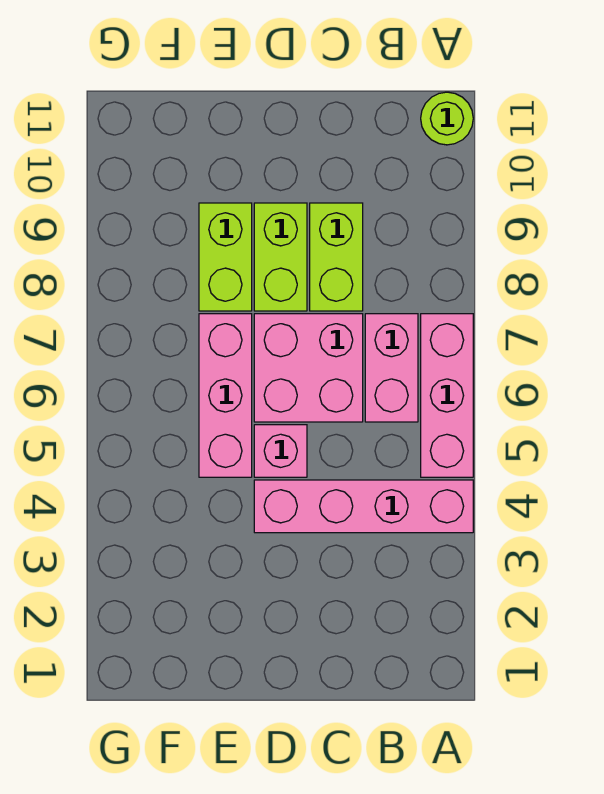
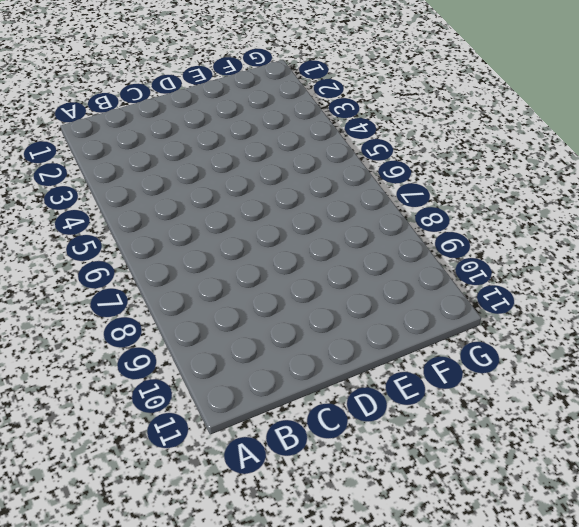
none -> pink brick A4:D4 level 1
none -> pink brick A5:A7 level 1

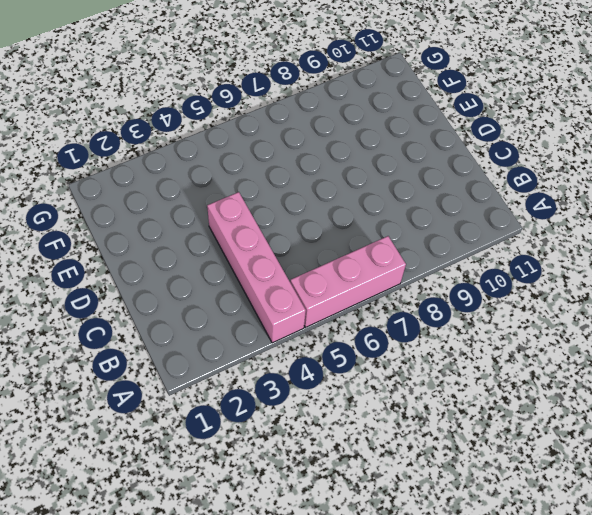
none -> lime round brick A11 level 1
none -> pink brick B6:B7 level 1

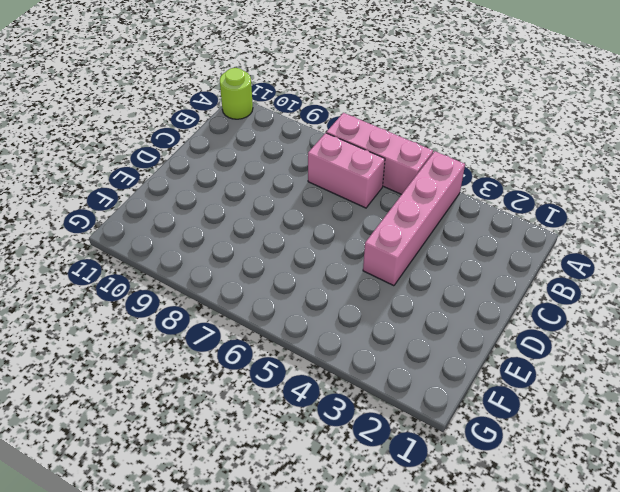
none -> pink brick C6:D7 level 1
none -> lime brick C8:C9 level 1

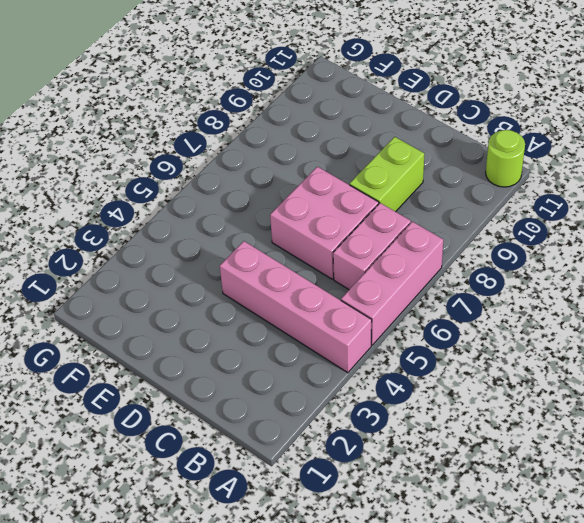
none -> pink brick D5 level 1
none -> lime brick D8:D9 level 1

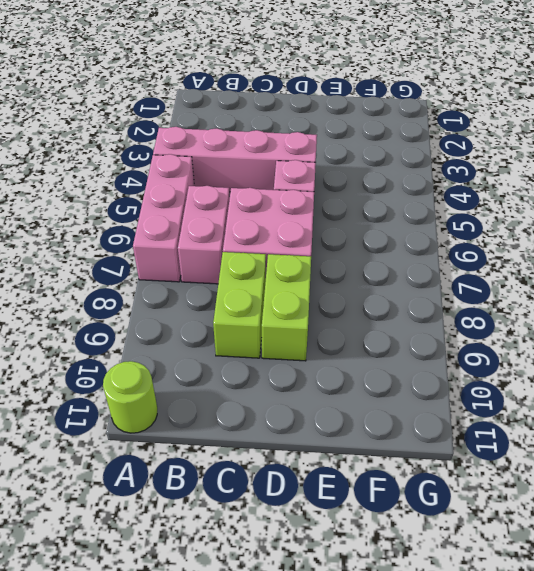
none -> pink brick E5:E7 level 1
none -> lime brick E8:E9 level 1

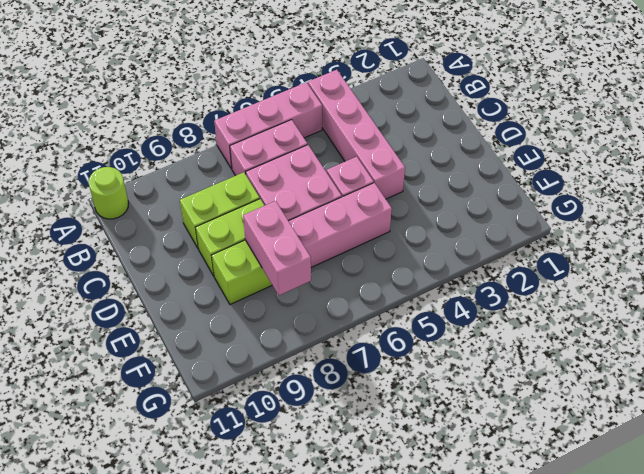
pink brick E8:F8 level 2 -> none

